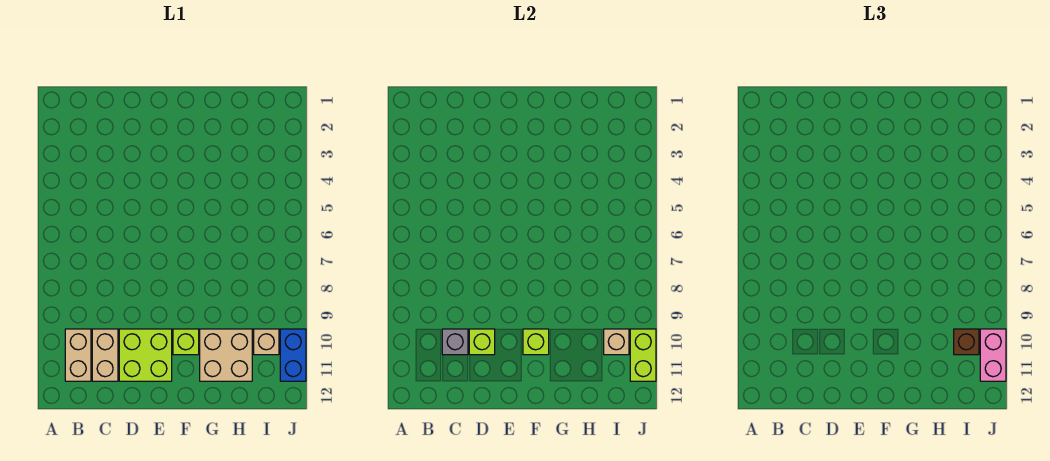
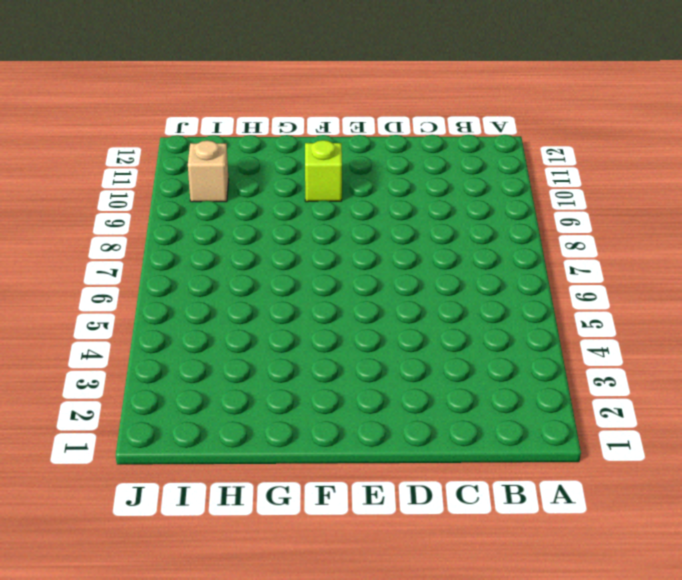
none -> tan brick B10:B11 level 1
none -> tan brick C10:C11 level 1
none -> lime brick D10:E11 level 1

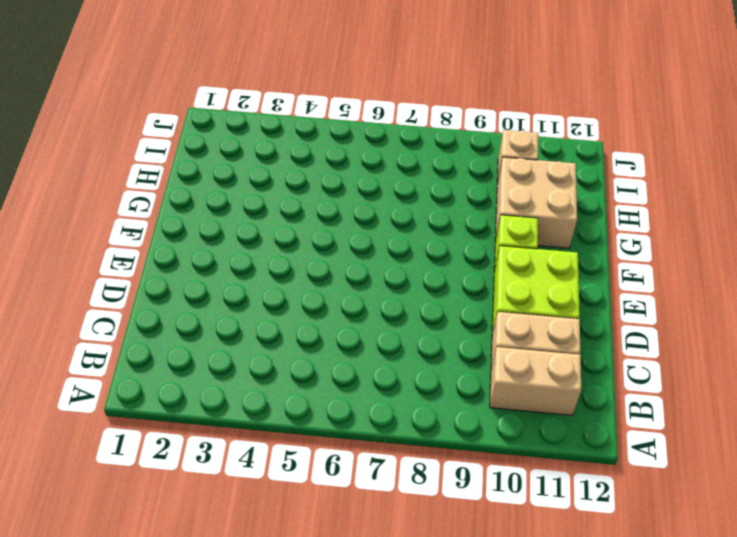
none -> blue brick J10:J11 level 1
none -> grey brick C10 level 2
none -> lime brick D10 level 2

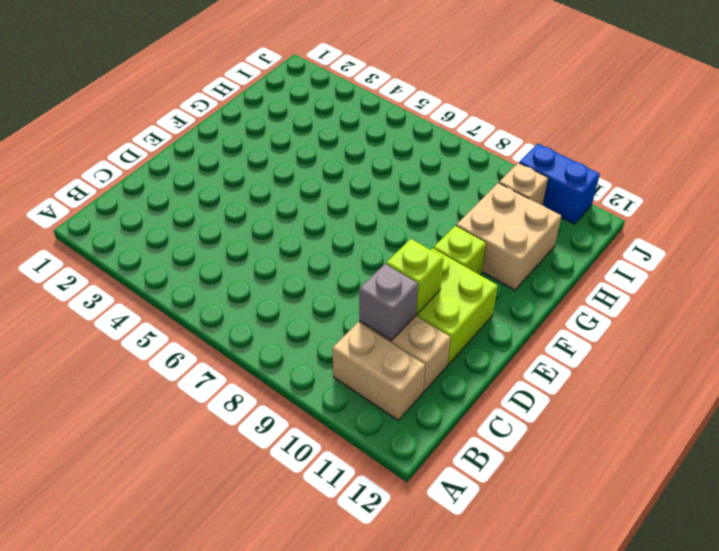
none -> lime brick F10 level 2
none -> tan brick I10 level 2
none -> lime brick J10:J11 level 2

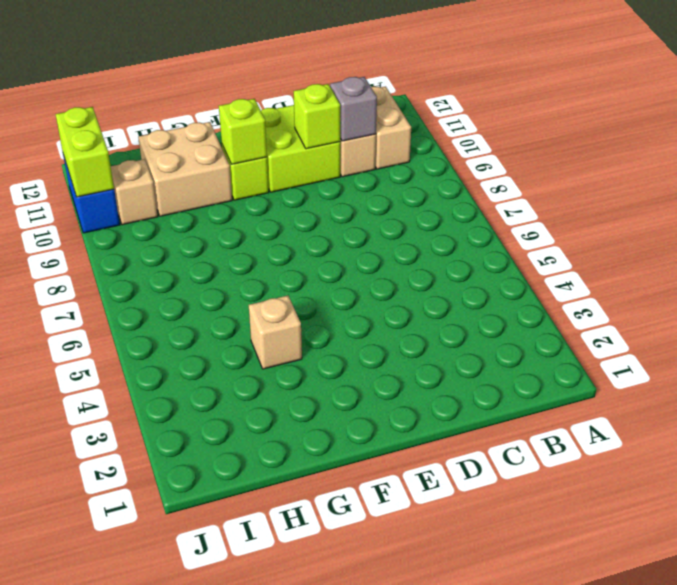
tan brick G4 level 1 -> tan brick I10 level 2
none -> brown brick I10 level 3
none -> pink brick J10:J11 level 3

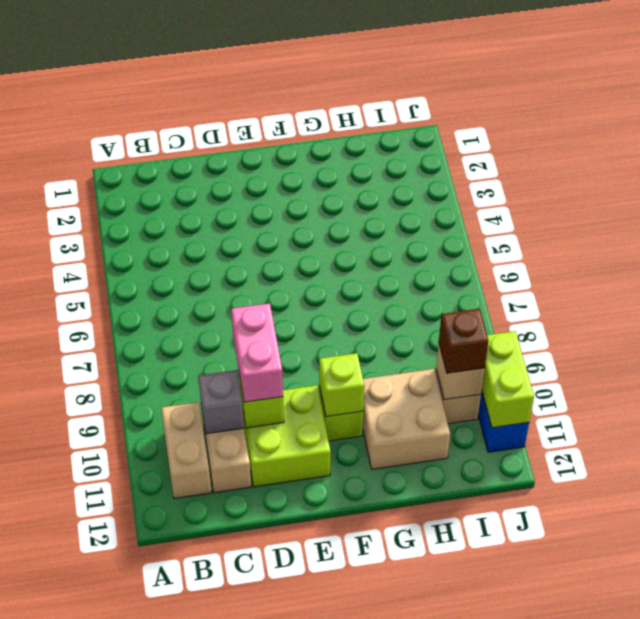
pink brick D9:D10 level 3 -> pink brick J10:J11 level 3

